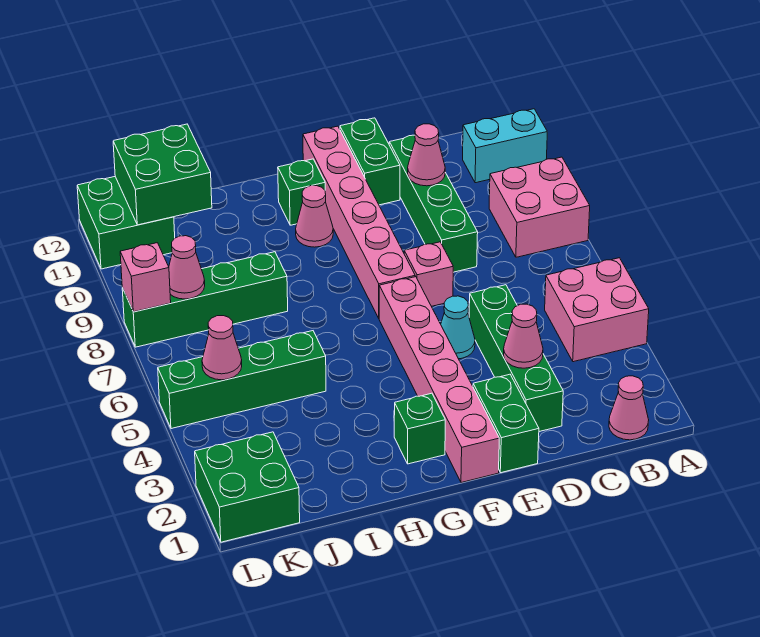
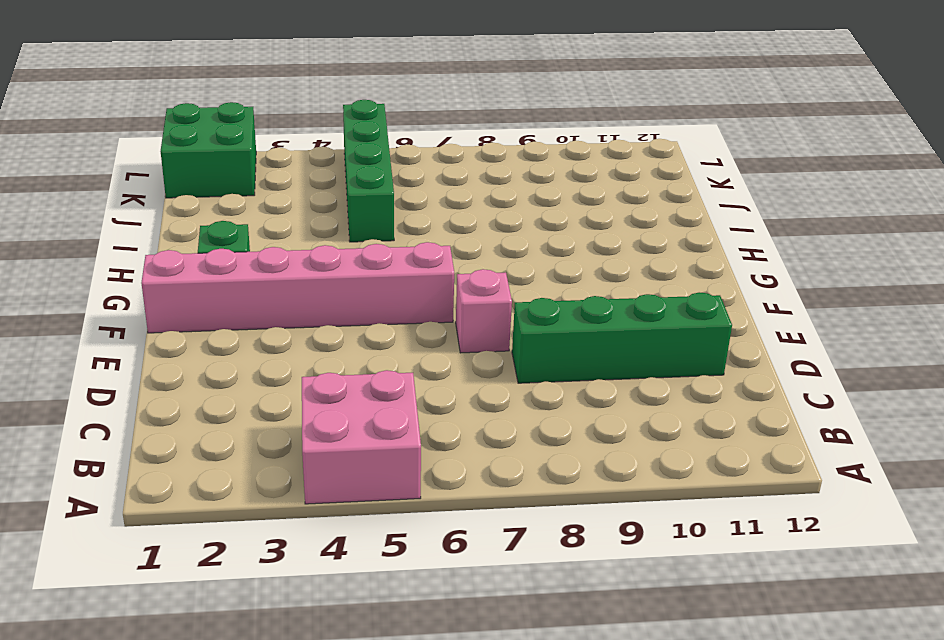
none -> pink brick A8:B9 level 1
none -> cyan brick A11:B11 level 1
none -> pink cone B1 level 1

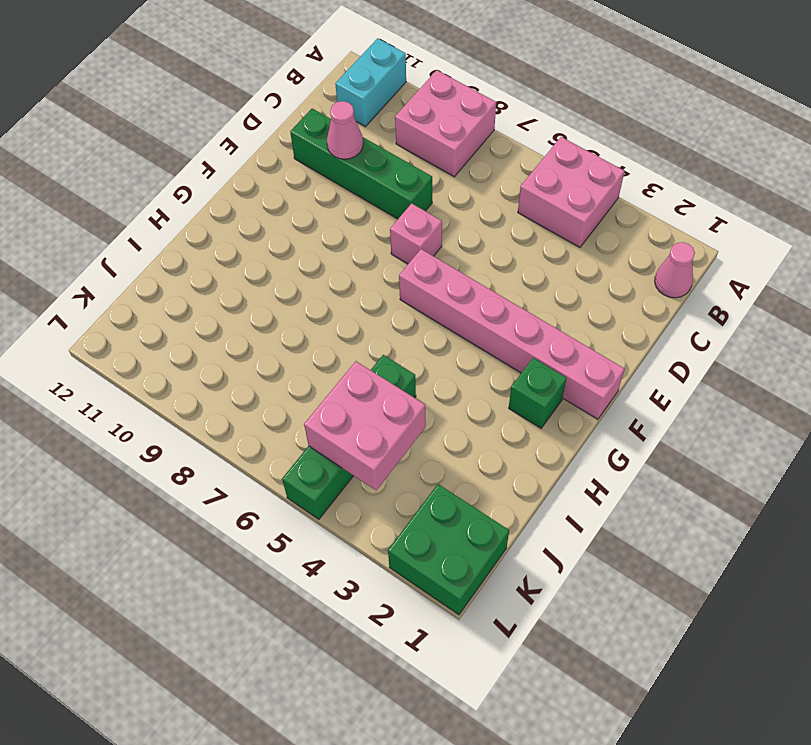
pink brick J4:K5 level 2 -> pink cone K5 level 2
none -> green brick D2:D5 level 1
none -> green brick E1:E2 level 1
none -> cyan cone E5 level 1

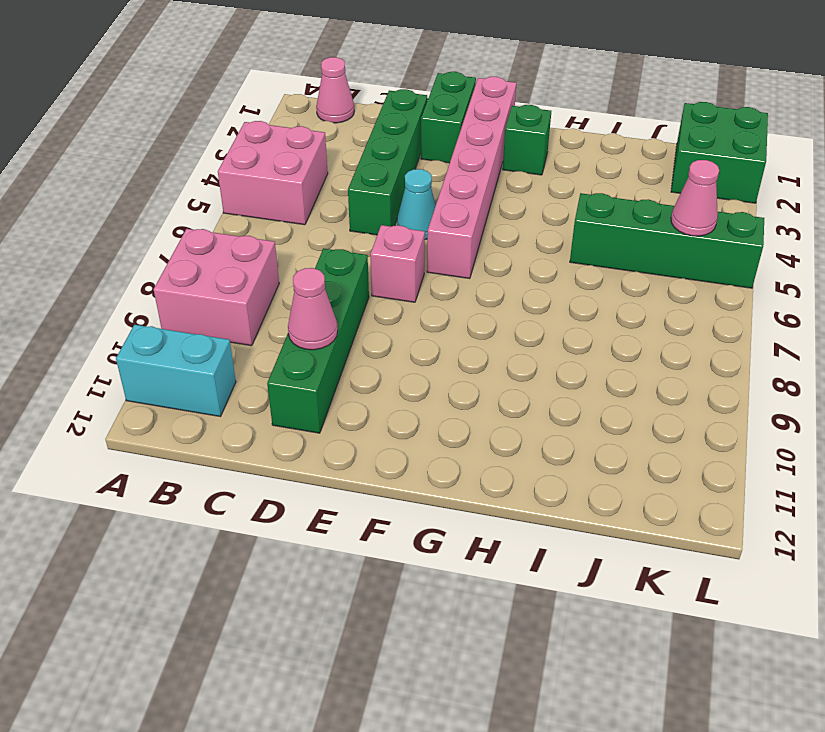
none -> green brick E11:E12 level 1
none -> pink brick F7:F12 level 1
none -> pink cone G10 level 1

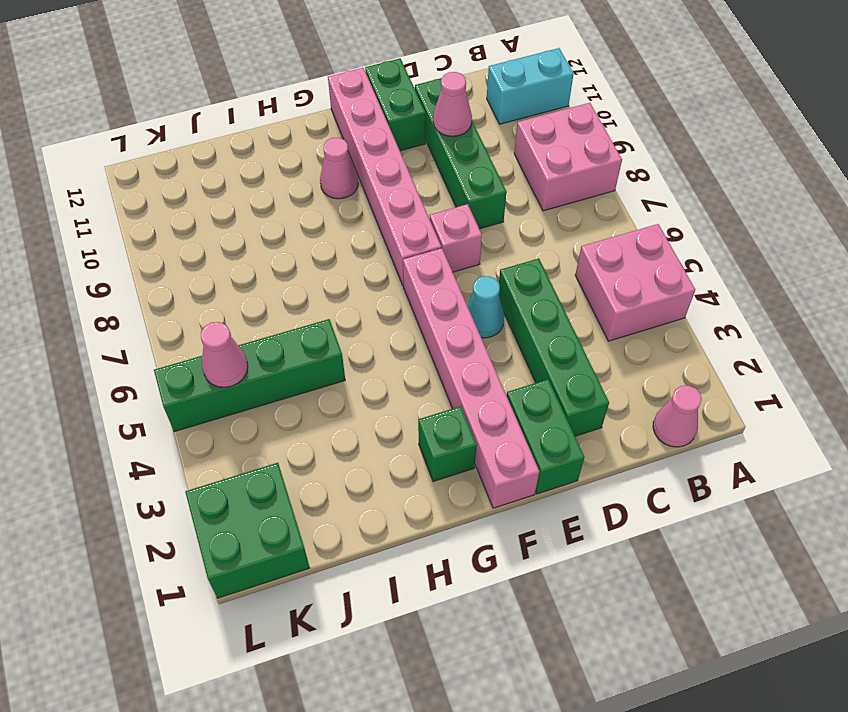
none -> green brick G11 level 1
none -> green brick I8:L8 level 1
none -> green brick K11:L12 level 1

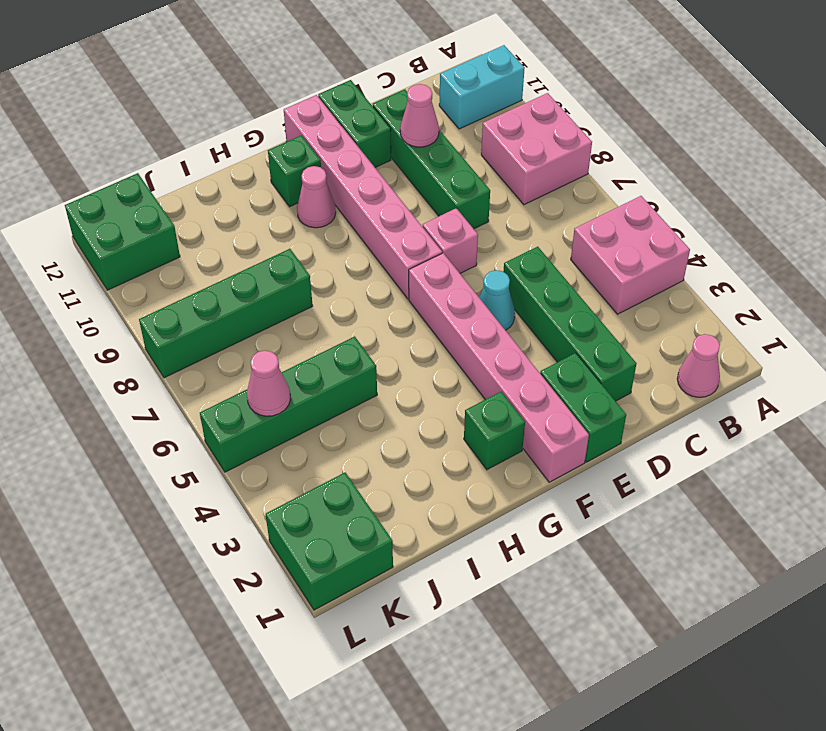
none -> pink cone D3 level 2
none -> green brick J11:K12 level 2
none -> pink cone K8 level 2

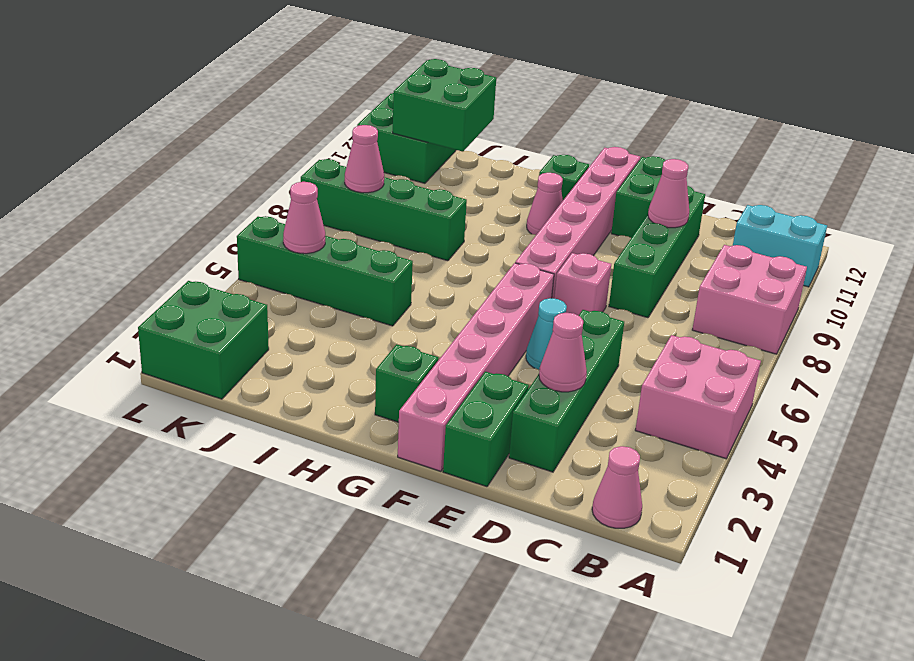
none -> pink brick L8 level 2

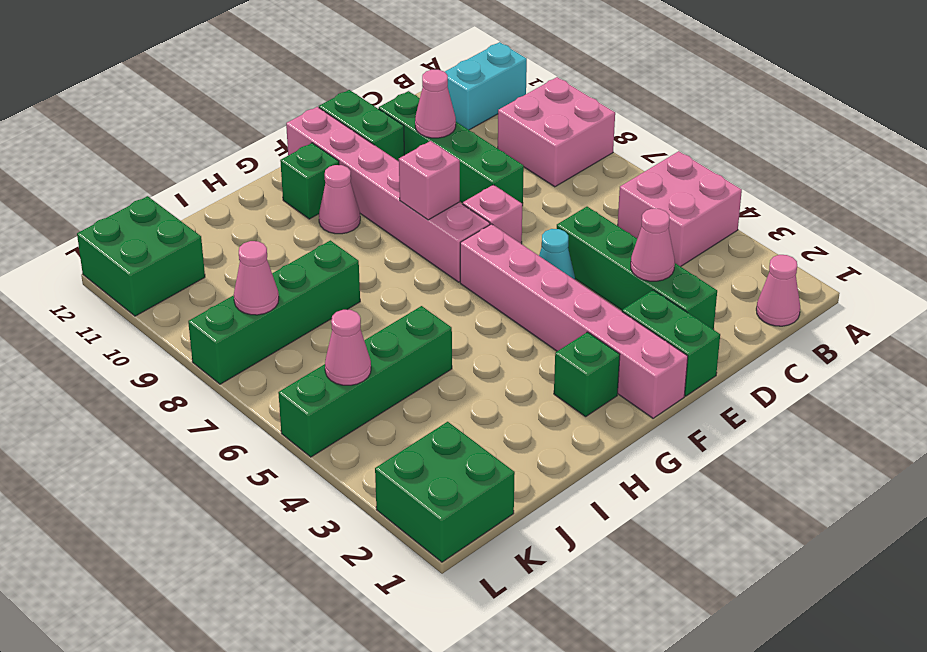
pink brick F8 level 2 -> pink brick L8 level 2
none -> green brick J11:K12 level 2

